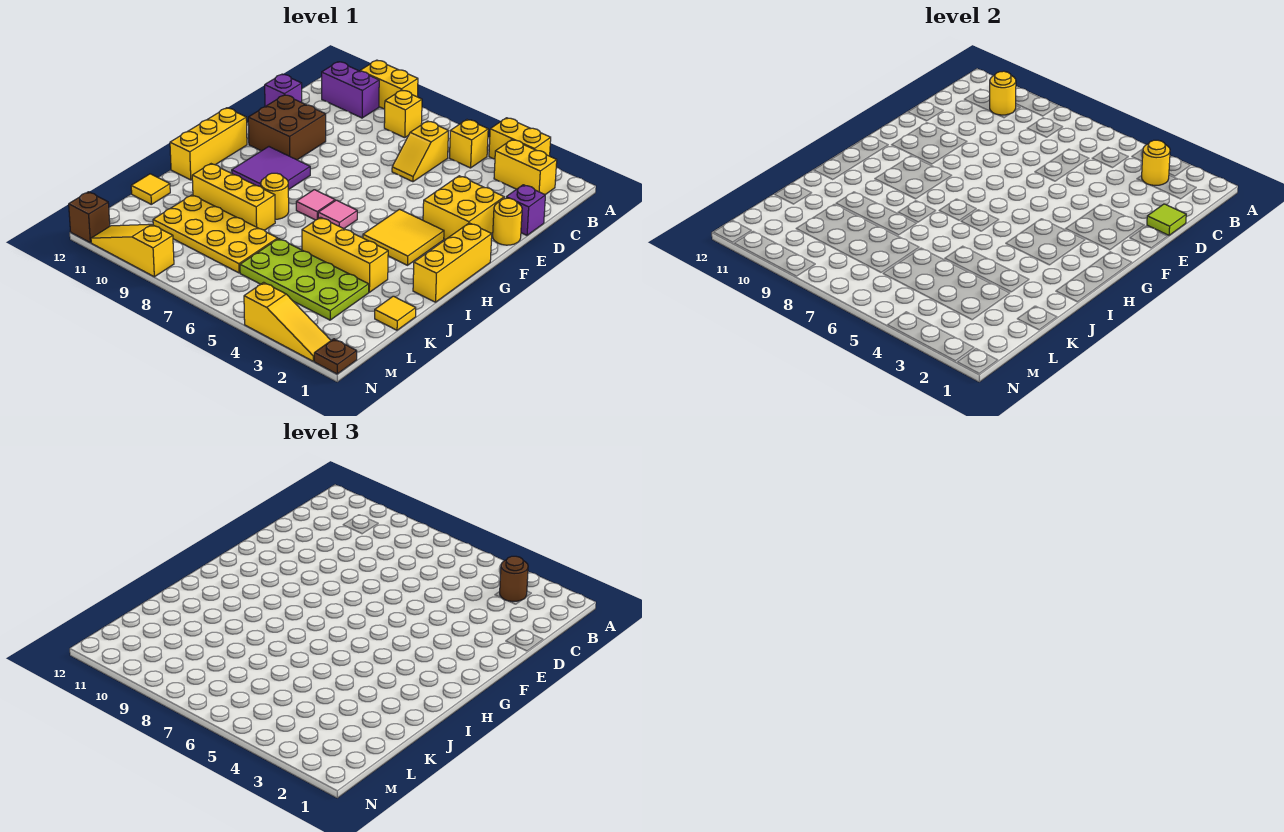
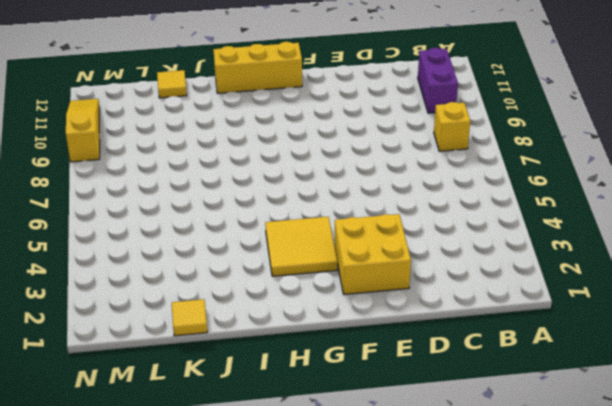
none -> yellow brick A3:A4 level 1
none -> yellow brick A9:A10 level 1
none -> yellow brick B2:B3 level 1
none -> yellow brick B5 level 1

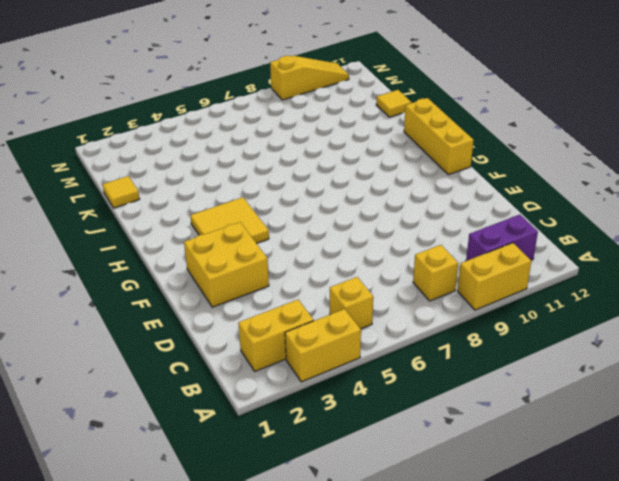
none -> yellow slope C6:D6 level 1 top C
none -> purple brick D1 level 1
none -> purple brick D12 level 1
none -> yellow round brick E1 level 1

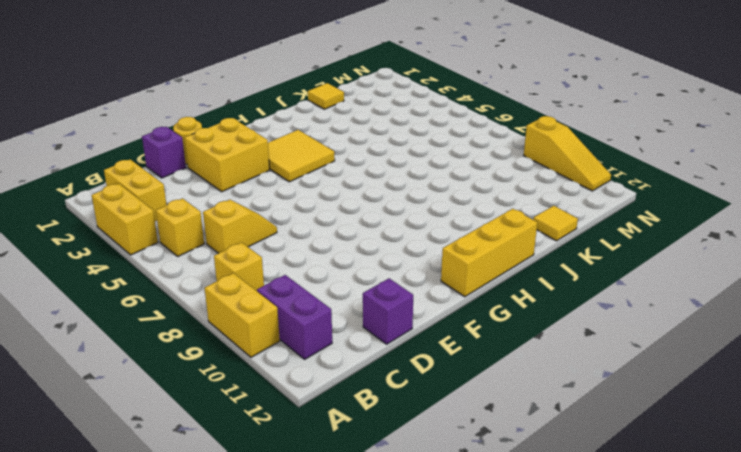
none -> brown brick E10:F11 level 1
none -> yellow brick G1:I1 level 1
none -> purple tile G9:H10 level 1
none -> pink tile H6 level 1

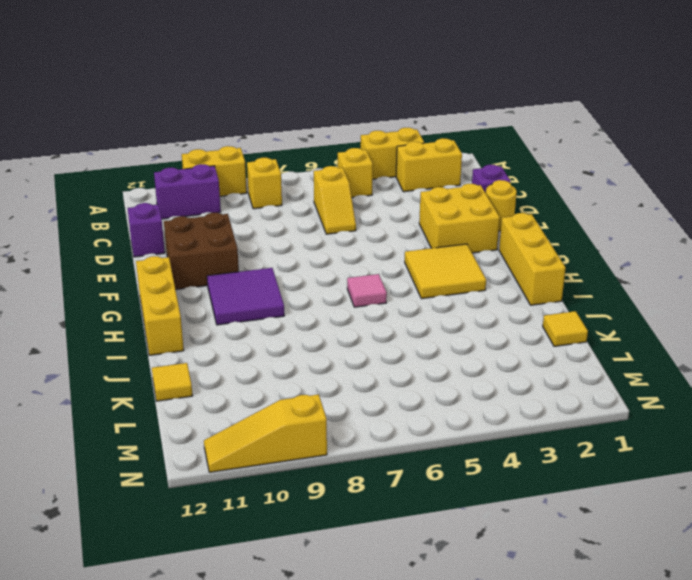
none -> pink tile H7 level 1
none -> yellow round brick I8 level 1
none -> yellow brick J3:J5 level 1
none -> yellow brick J8:J10 level 1

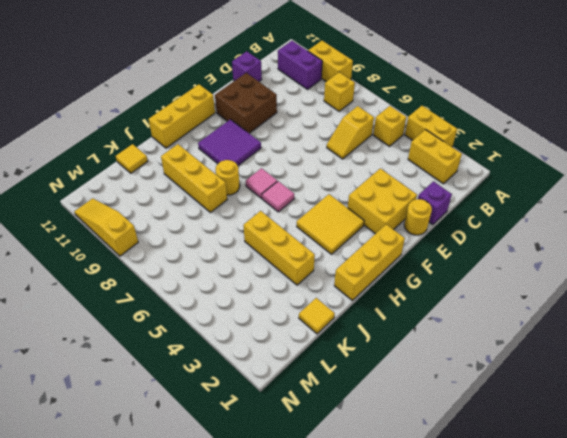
none -> lime plate K3:L6 level 1
none -> yellow plate K7:L10 level 1
none -> brown plate N1 level 1
none -> yellow slope N2:N4 level 1 top 4

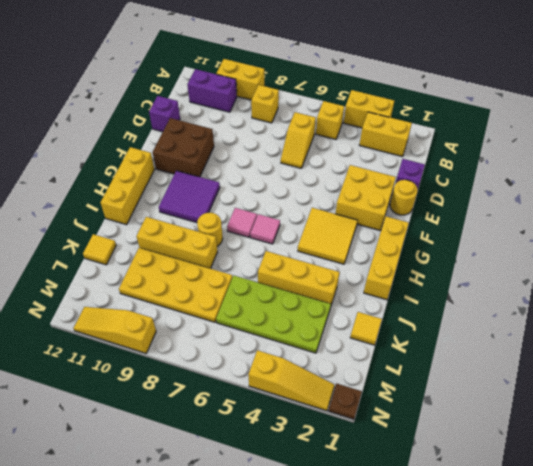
none -> brown brick N12 level 1
none -> yellow round brick B3 level 2
none -> yellow round brick B10 level 2
none -> lime tile D1 level 2

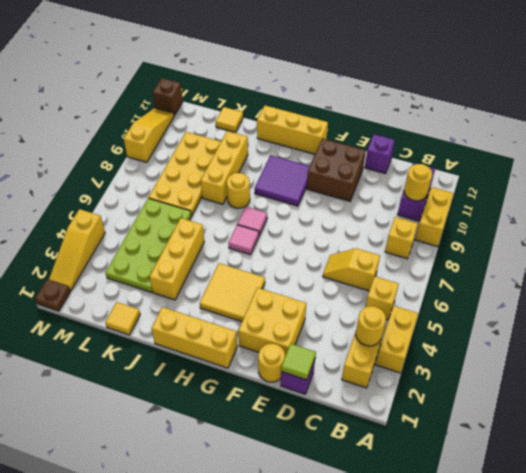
none -> brown round brick B3 level 3

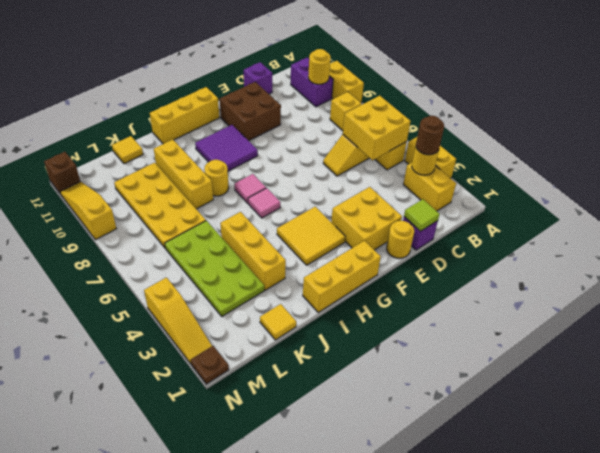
yellow brick B5:C6 level 2 -> none

